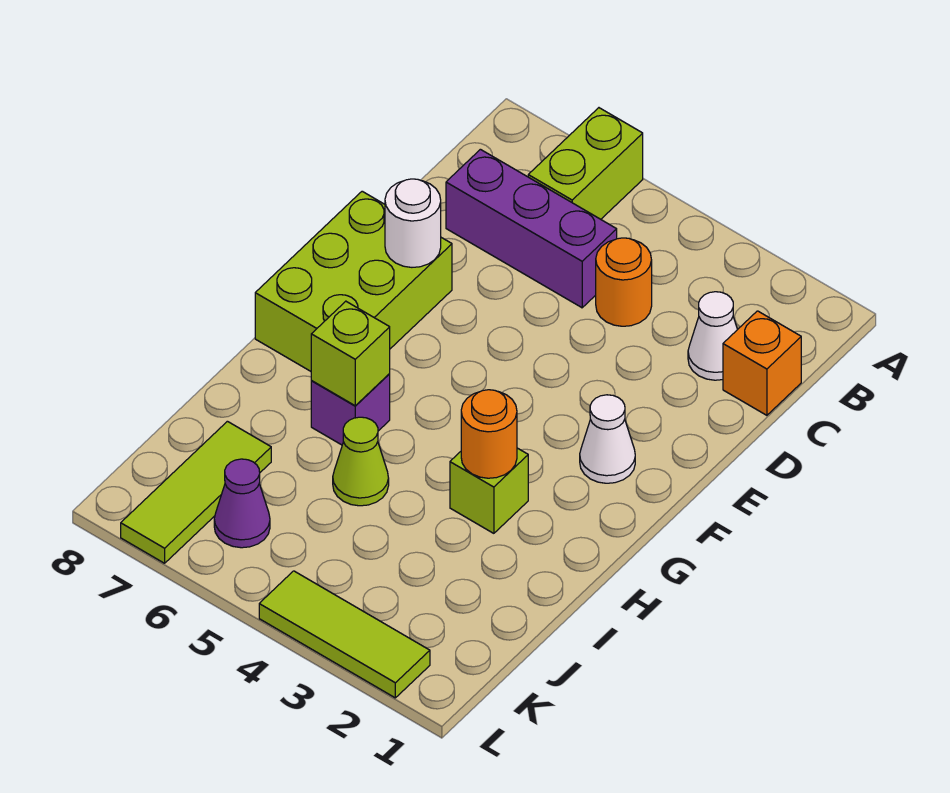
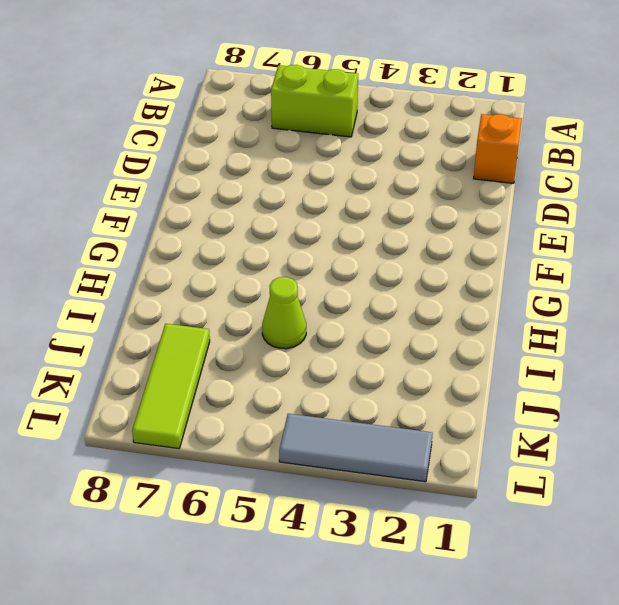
lime brick B5:B6 level 1 -> lime brick A6:B6 level 1
grey tile L2:L4 level 1 -> lime tile L2:L4 level 1
none -> white cone C2 level 1
none -> orange round brick C4 level 1
none -> purple brick C5:C7 level 1

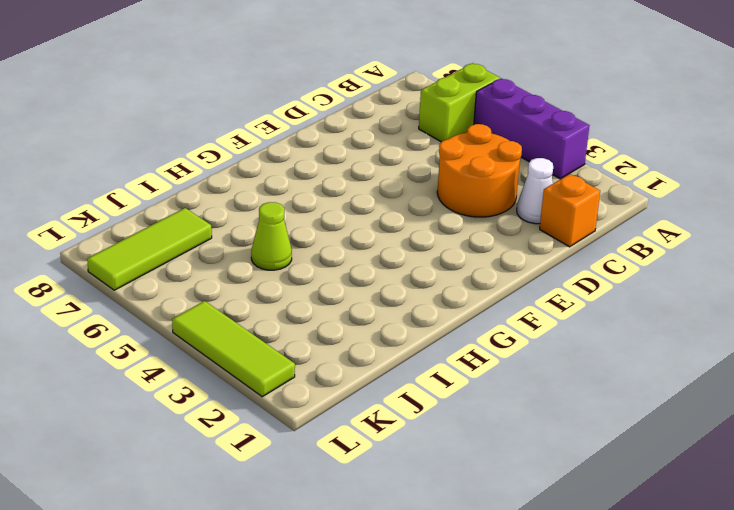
purple brick A3:A5 level 1 -> purple brick C5:C7 level 1
orange round brick C3:D4 level 1 -> orange round brick C4 level 1
none -> lime brick E7:G8 level 1
none -> white cone F2 level 1
none -> lime brick H3 level 1

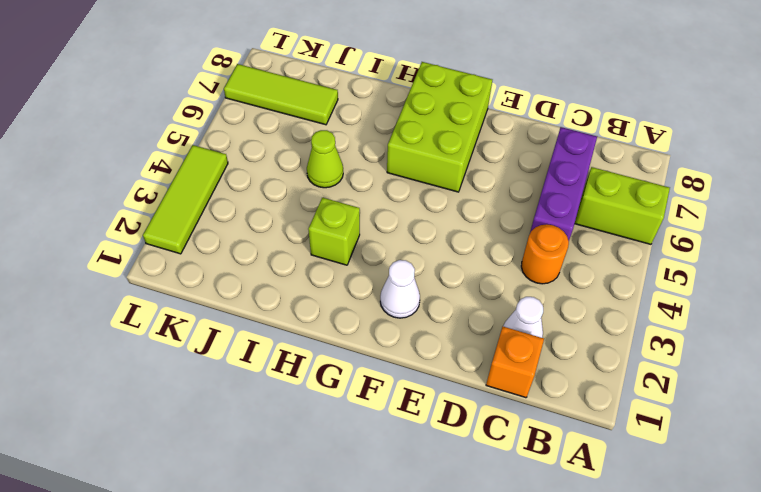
lime brick F6:G8 level 1 -> lime brick E7:G8 level 1
none -> purple brick H6 level 1
none -> purple cone K6 level 1
none -> white round brick E7 level 2

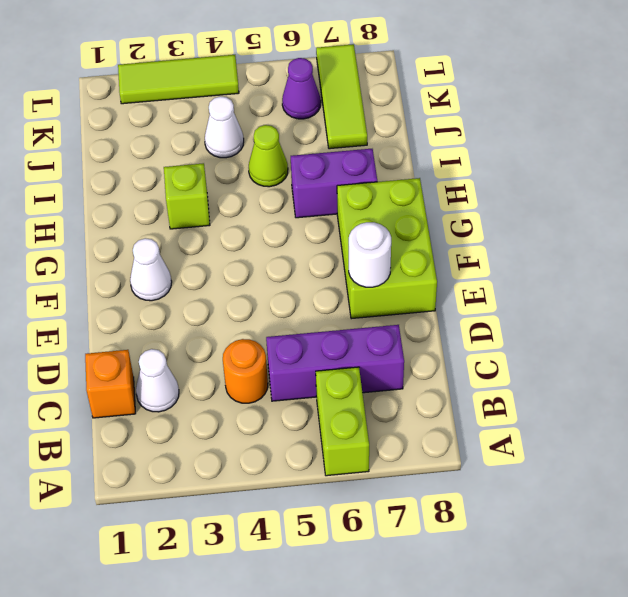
purple brick H6:H7 level 1 -> purple brick H6 level 1
white cone J4 level 1 -> none
none -> orange round brick H3 level 2
none -> lime brick H6 level 2

